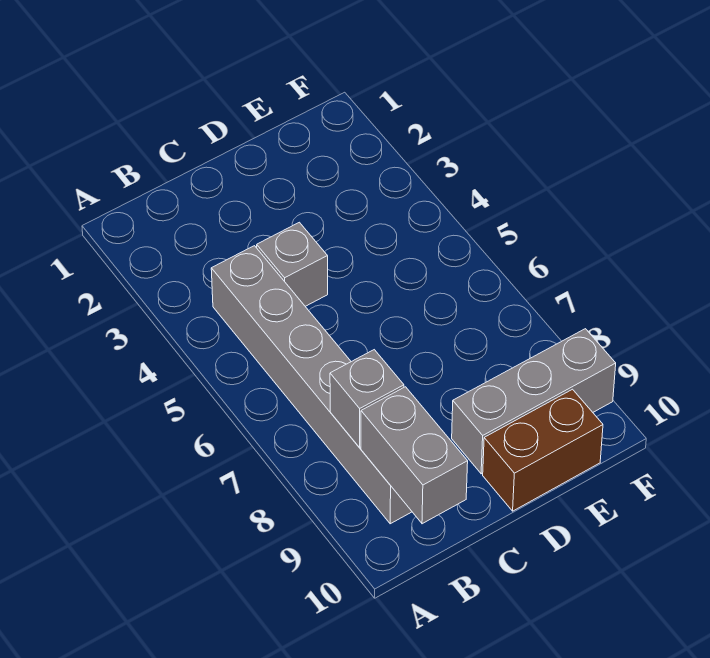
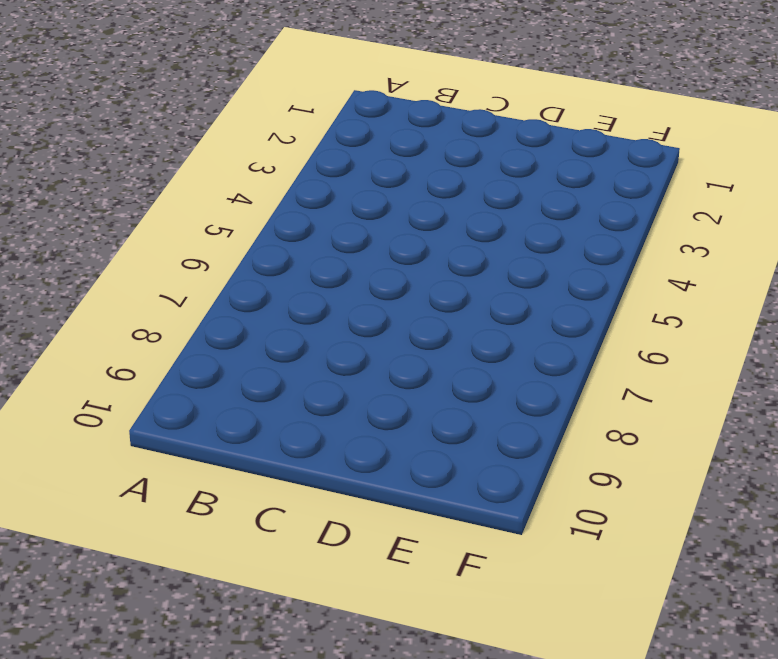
none -> grey brick B4:B9 level 1
none -> grey brick C4 level 1

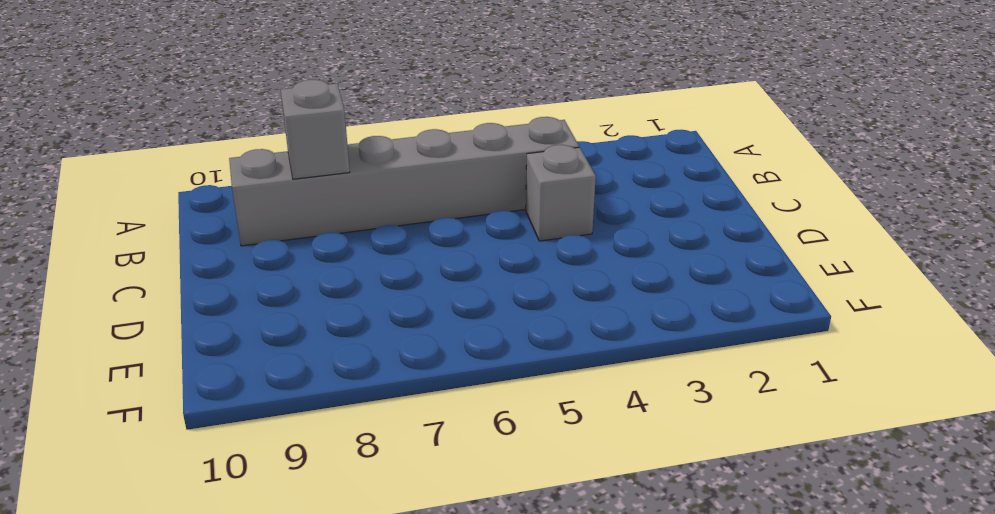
none -> grey brick D9:F9 level 1
none -> brown brick D10:E10 level 1

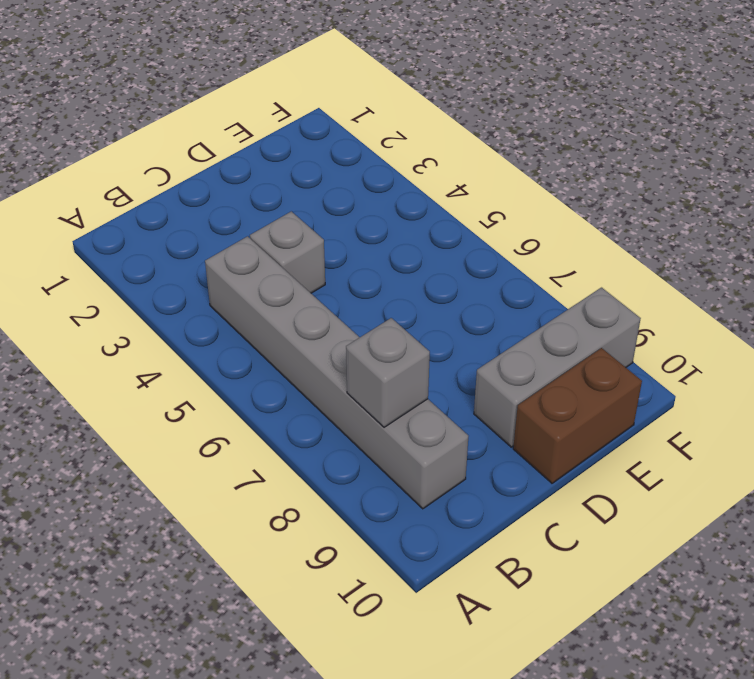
none -> grey brick B9:B10 level 2

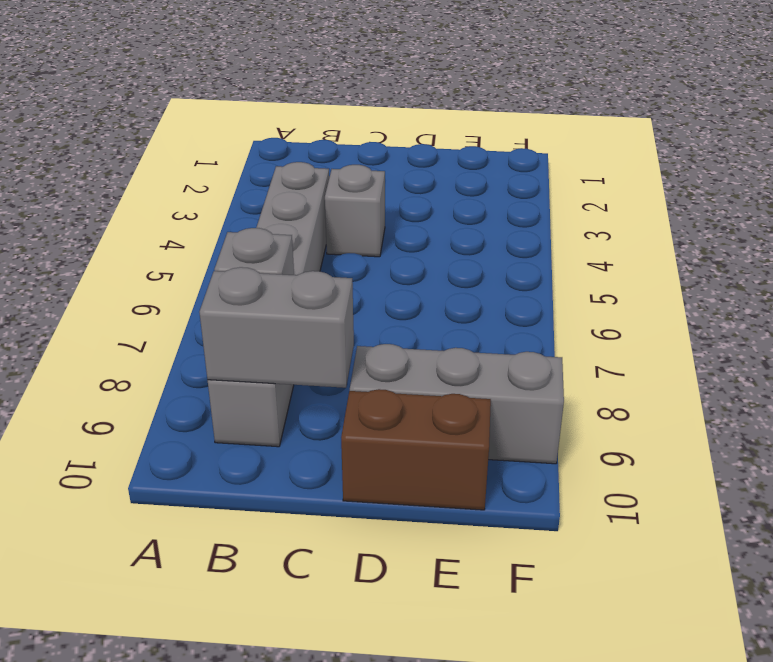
grey brick B9:C9 level 2 -> grey brick B9:B10 level 2

